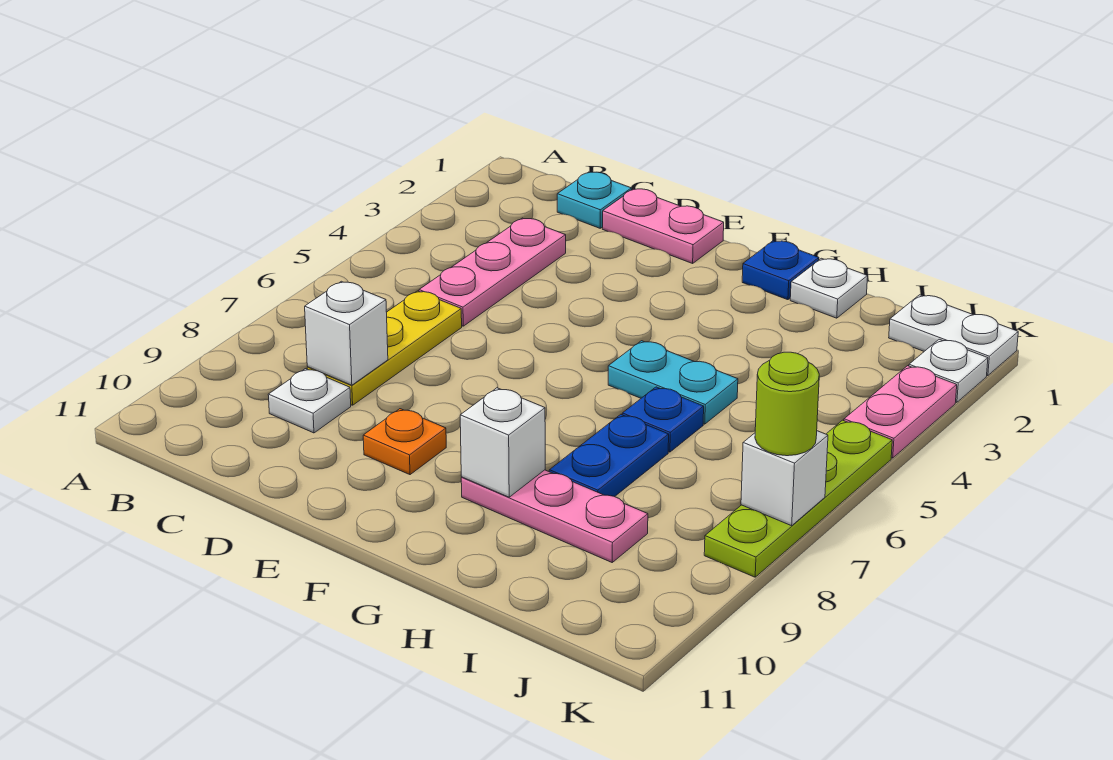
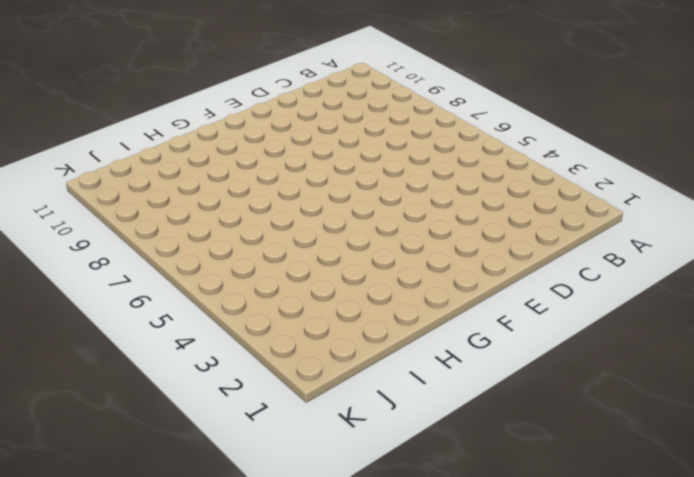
none -> cyan plate C1 level 1
none -> pink plate C3:C5 level 1
none -> yellow plate C6:C8 level 1

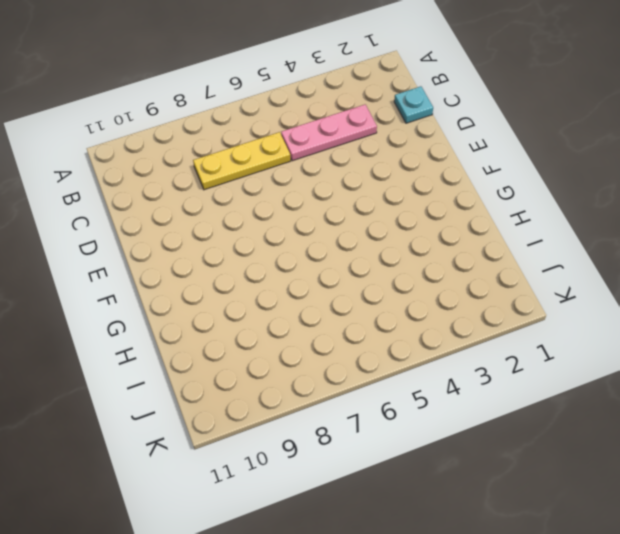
none -> white plate C9 level 1
none -> pink plate D1:E1 level 1
none -> orange plate E9 level 1

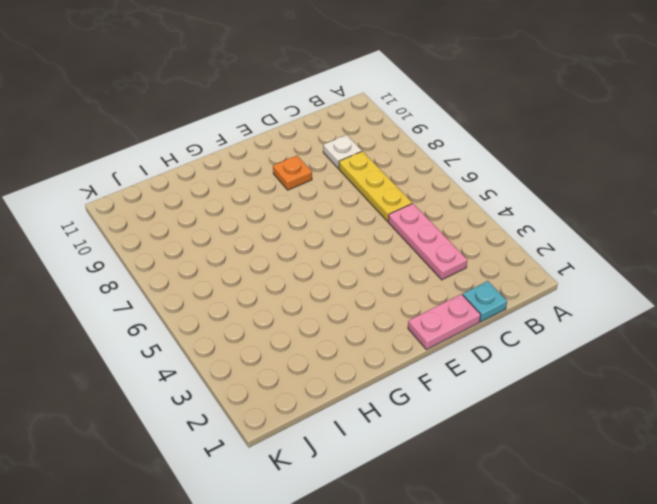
none -> blue plate G1 level 1
none -> cyan plate G5:H5 level 1
none -> pink plate G9:I9 level 1

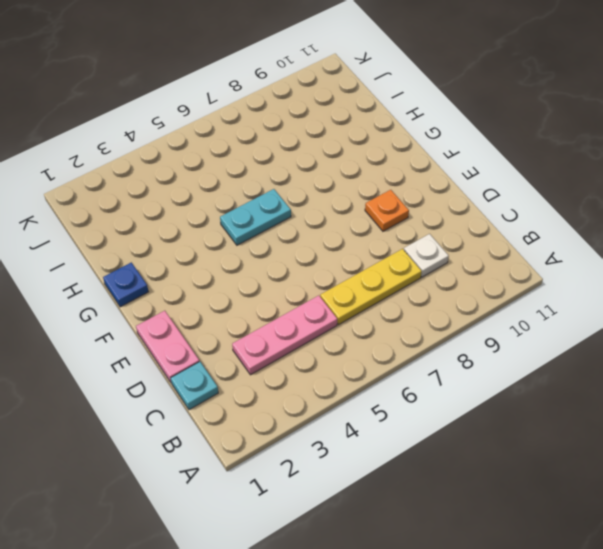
cyan plate G5:G6 level 1 -> cyan plate G5:H5 level 1
none -> pink plate G9:I9 level 1
none -> white plate H1 level 1
none -> blue plate H6 level 1

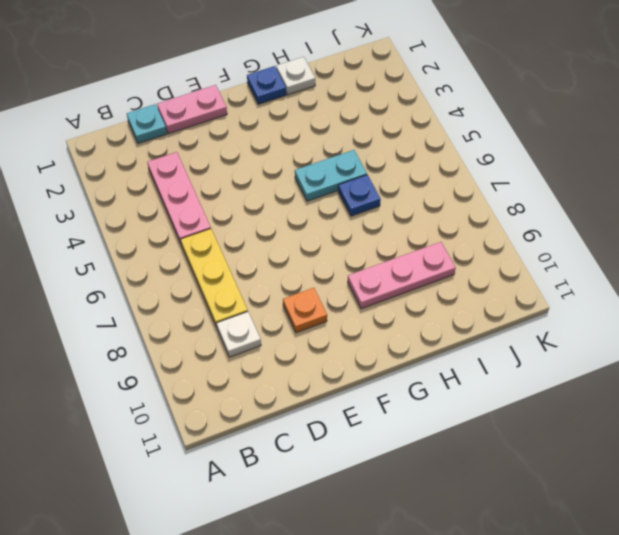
none -> blue plate H7:H8 level 1
none -> white plate J1:K1 level 1
none -> white plate K2 level 1

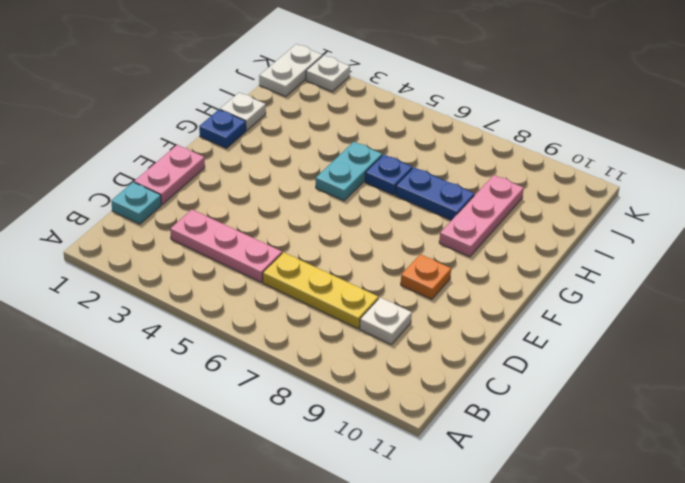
none -> pink plate K3:K4 level 1
none -> lime plate K5:K8 level 1
none -> white brick C8 level 2

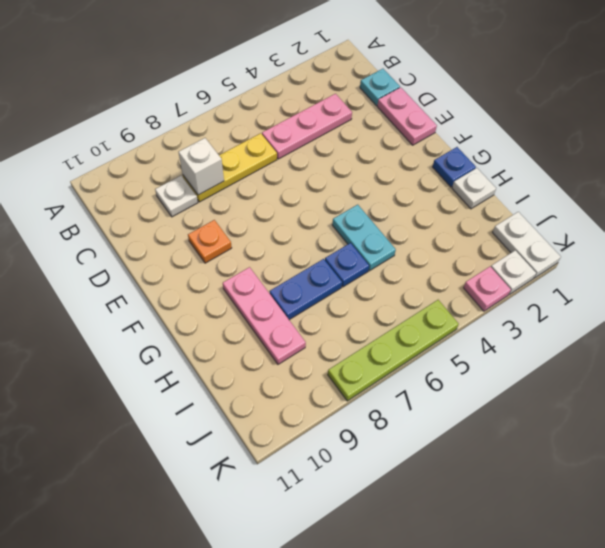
pink plate K3 level 1 -> pink plate K3:K4 level 1
none -> white brick G9 level 2
none -> white brick K7 level 2
none -> lime round brick K7 level 3

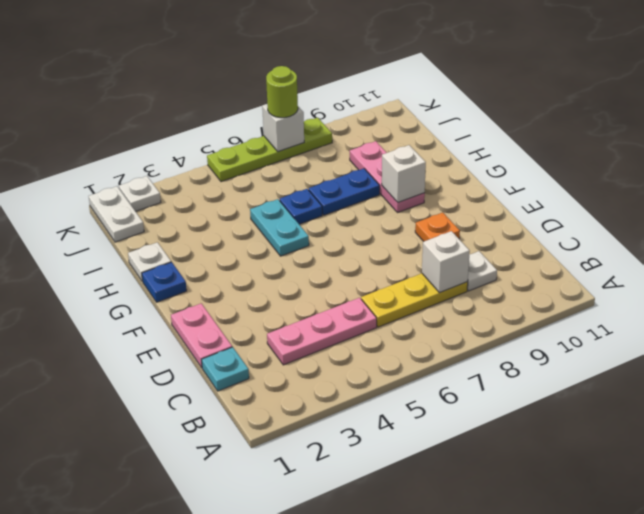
none -> pink plate K3:K4 level 1

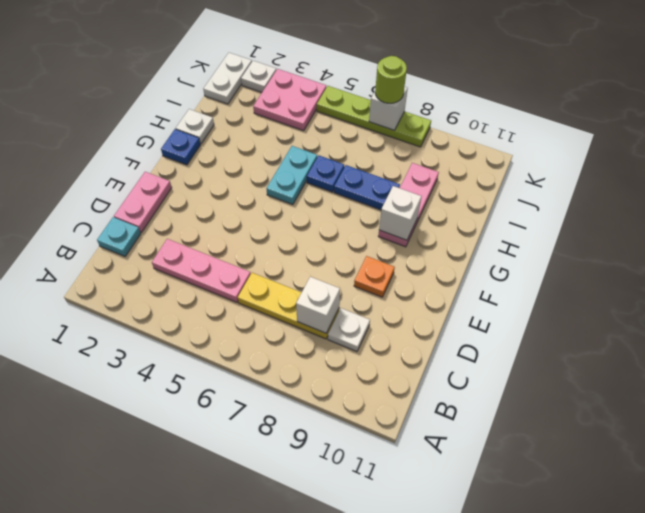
pink plate J3:K4 level 1 -> pink plate K3:K4 level 1

